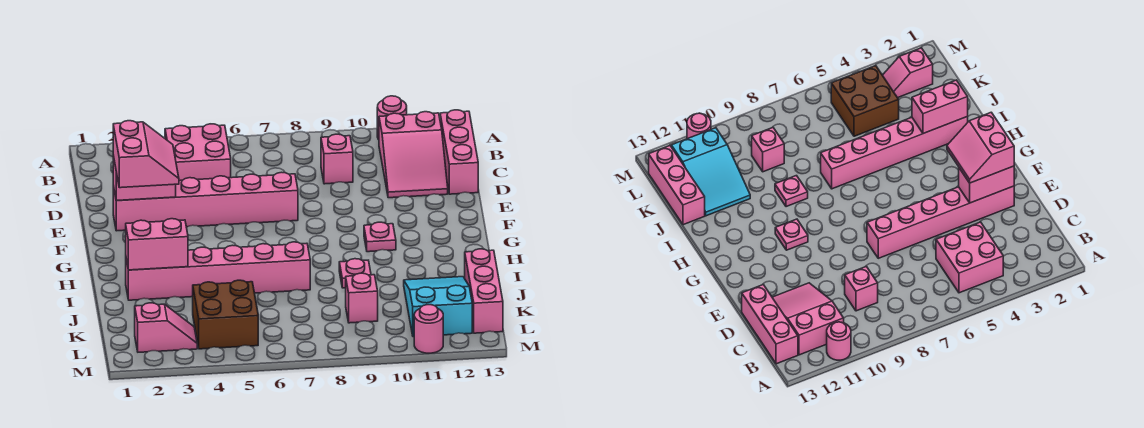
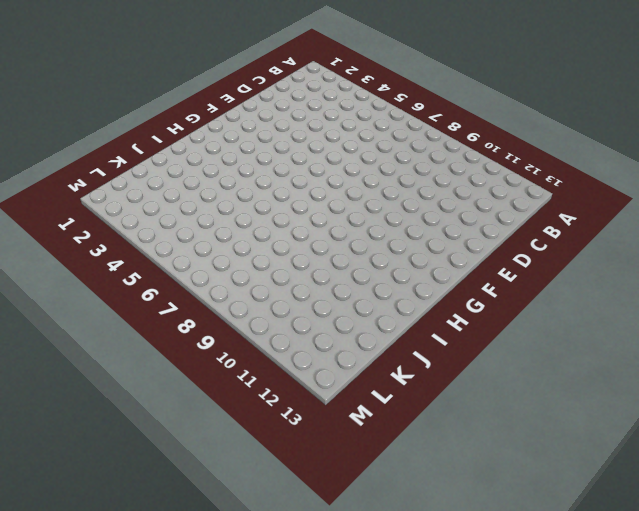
none -> pink round brick A11 level 1
none -> pink brick B4:C5 level 1
none -> pink slope B11:D12 level 1 top B

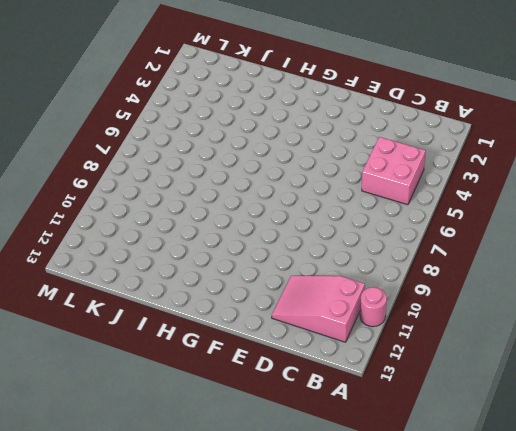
none -> pink brick B13:D13 level 1
none -> pink brick C9 level 1
none -> pink brick E2:E7 level 1

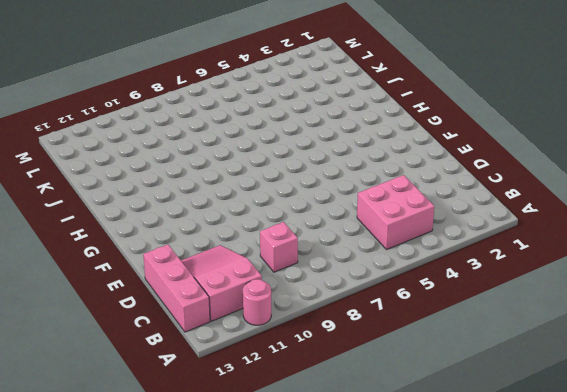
none -> pink brick E2:E7 level 1
none -> pink plate G10 level 1
none -> pink brick I2:I7 level 1

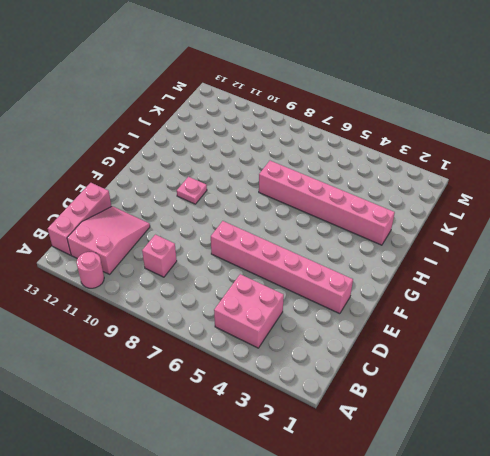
none -> pink plate I9 level 1
none -> cyan slope J11:L12 level 1 top L
none -> pink brick J13:L13 level 1

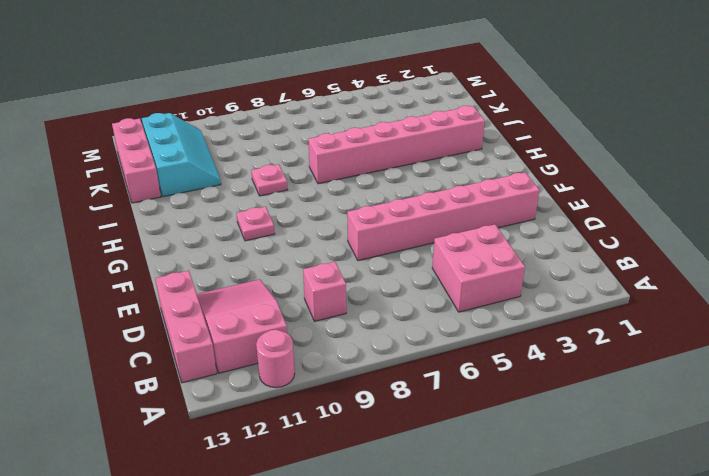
cyan slope J11:L12 level 1 top 12 -> cyan slope J11:L12 level 1 top L
none -> brown brick K4:L5 level 1
none -> pink brick K9 level 1
none -> pink slope L2:L3 level 1 top 2

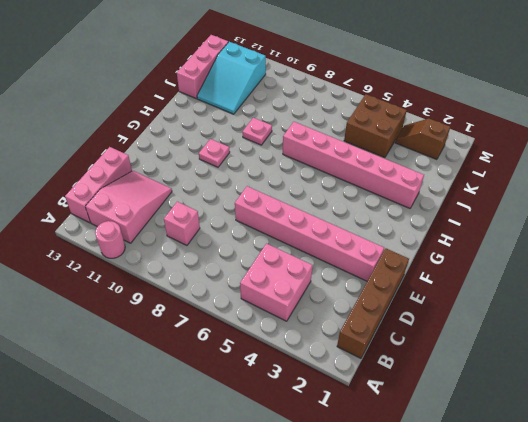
brown brick B1:E1 level 1 -> none
brown slope L2:L3 level 1 top 2 -> pink slope L2:L3 level 1 top 2
none -> pink brick K9 level 1
none -> pink round brick M11 level 1
none -> pink brick E2:E3 level 2

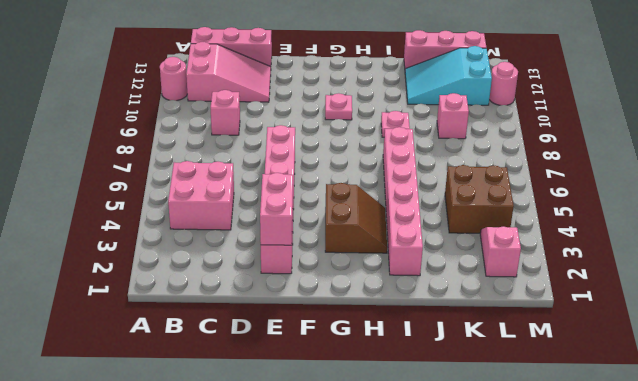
brown slope G3:H4 level 1 top G -> none
none -> pink brick I2:I3 level 2
none -> pink slope E2:F3 level 3 top 2

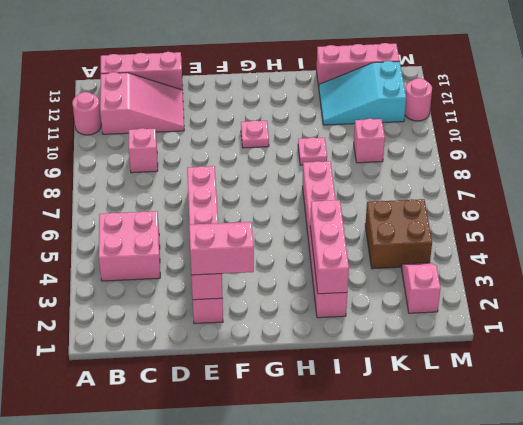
pink brick I2:I4 level 2 -> pink brick I2:I3 level 2

